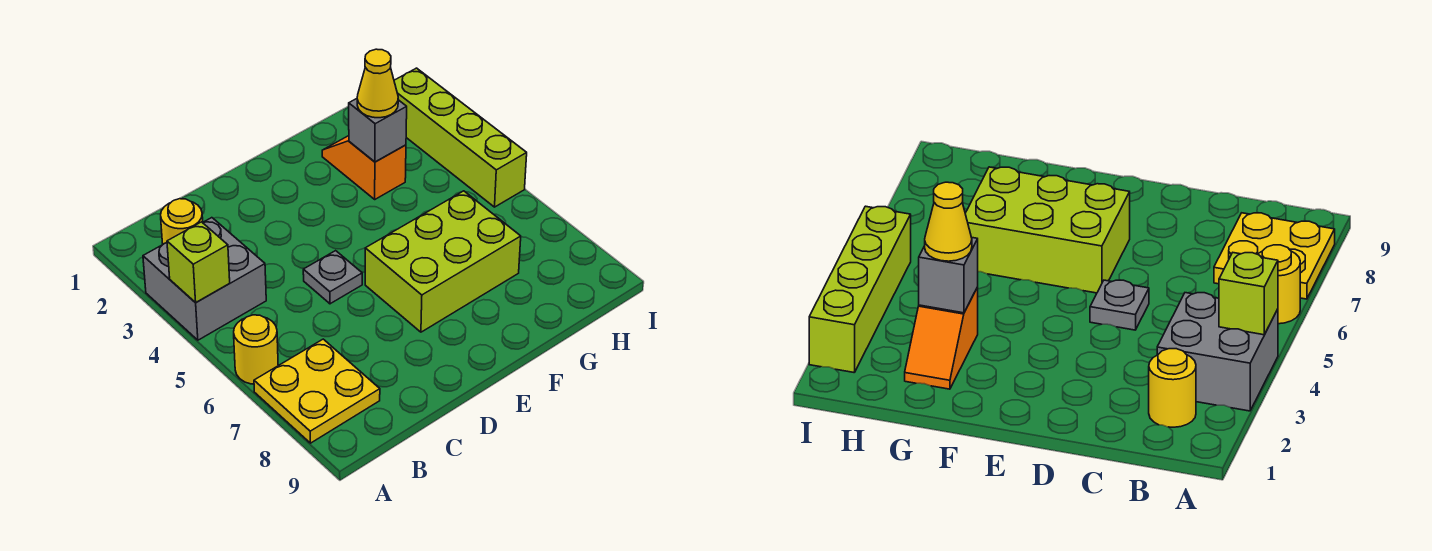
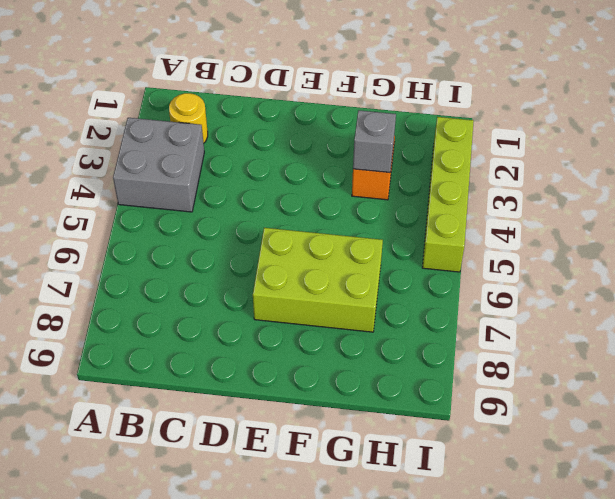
none -> yellow round brick A6 level 1
none -> yellow plate A7:B8 level 1

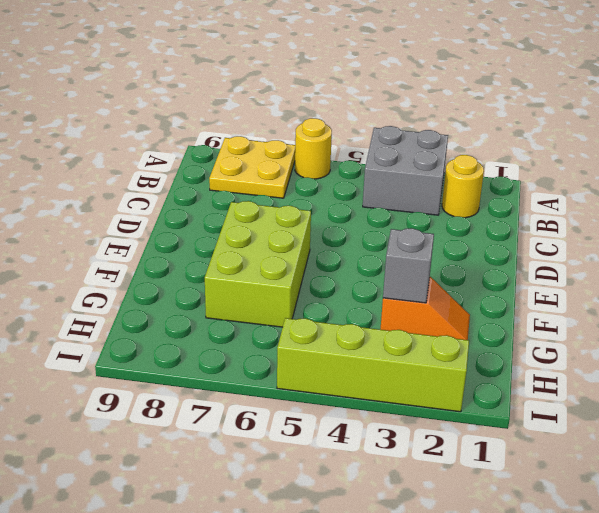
none -> grey plate D5 level 1
none -> lime brick A4 level 2

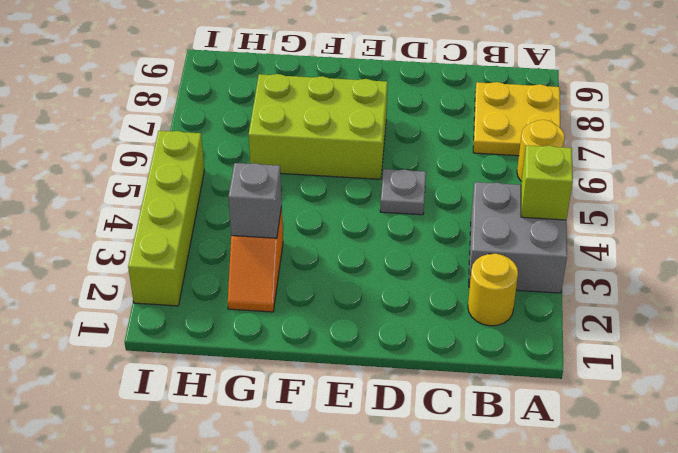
none -> yellow cone G3 level 3

